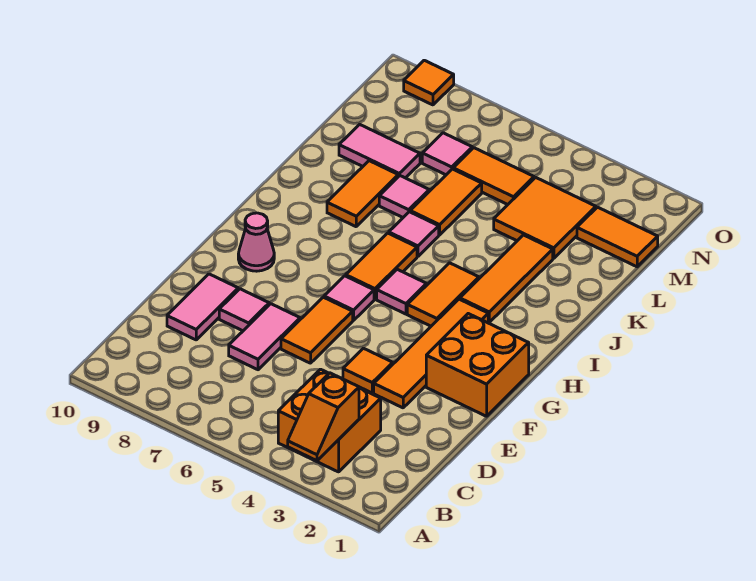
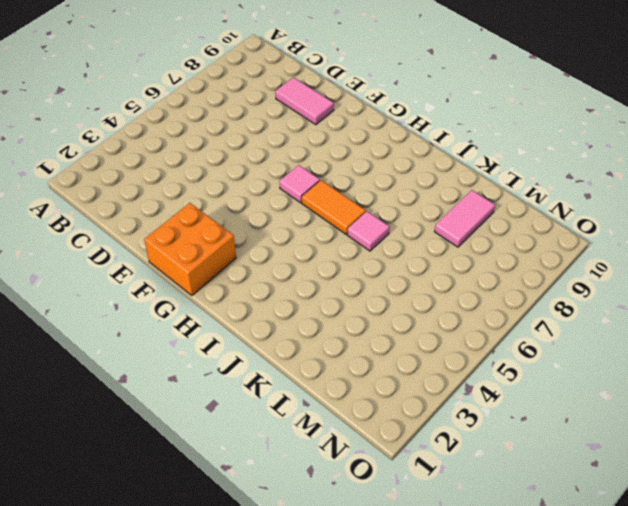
none -> orange brick B3:C4 level 1
none -> pink tile D7:E7 level 1
none -> orange tile E3:H3 level 1

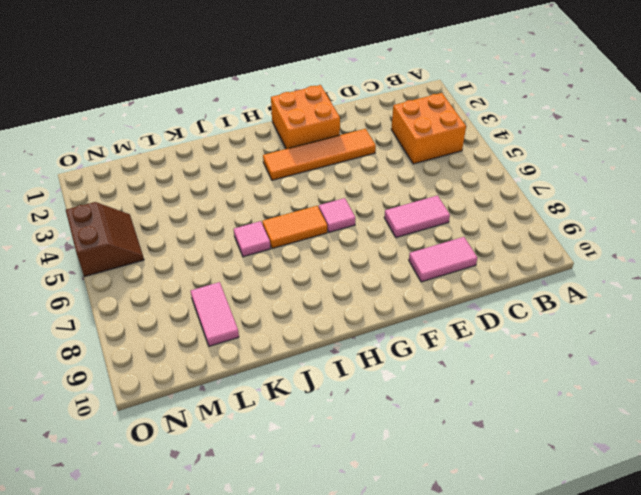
brown slope N4:O5 level 1 top O -> none
none -> orange tile E4 level 1
none -> orange tile E6:F6 level 1
none -> pink tile E8 level 1

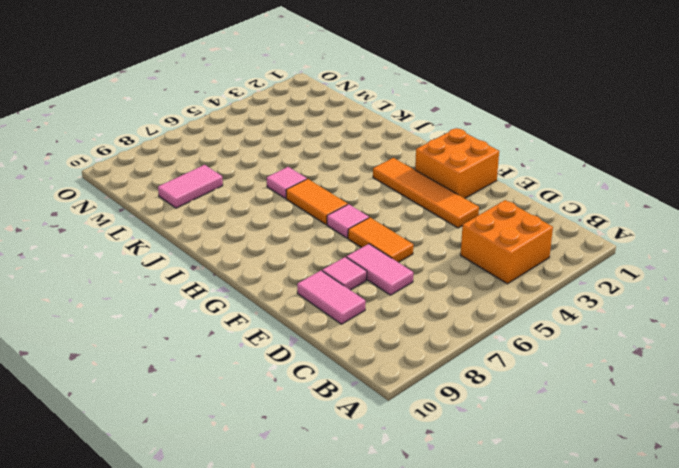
none -> orange tile E4 level 1
none -> pink cone G9 level 1
none -> orange tile H4:I4 level 1

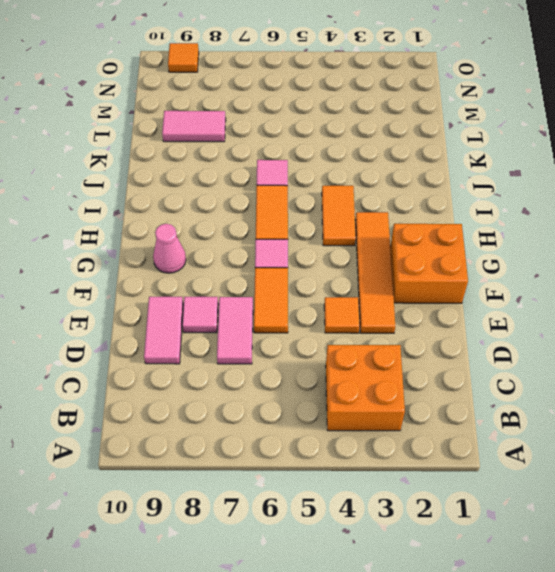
none -> pink tile H5 level 1
none -> orange tile I3:K3 level 1
none -> orange tile J8:K8 level 1

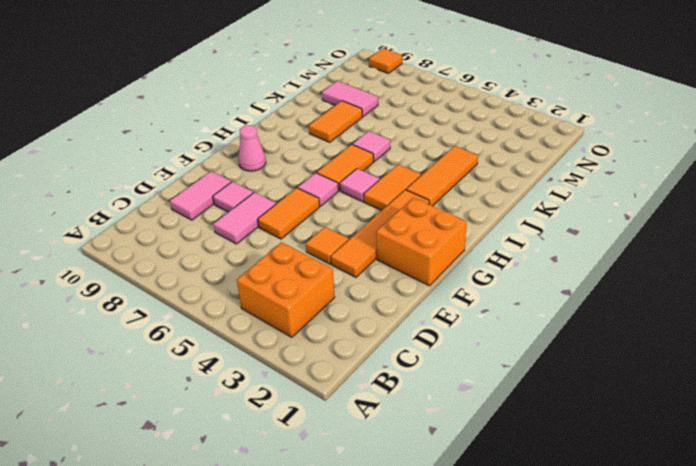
none -> orange tile K6:L6 level 1
none -> pink tile K7 level 1
none -> orange tile L3:M4 level 1

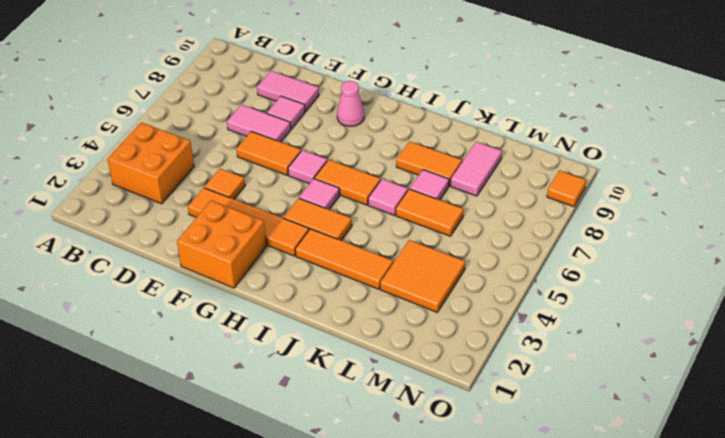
none -> orange tile M1:M2 level 1
none -> orange tile M5:M6 level 1
none -> pink tile M7 level 1

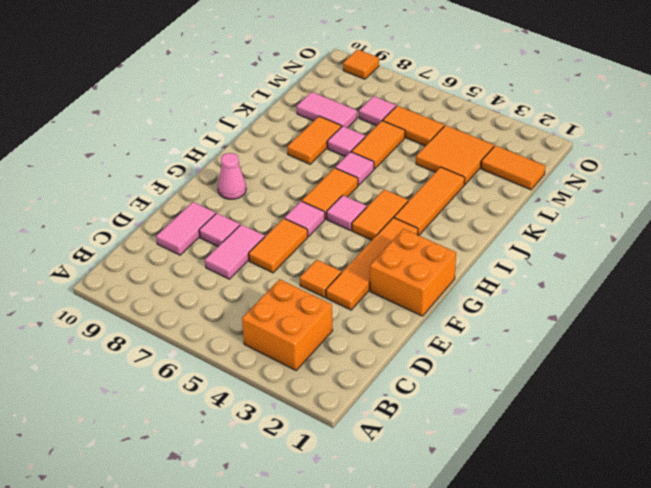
none -> orange slope A3:B3 level 2 top B

